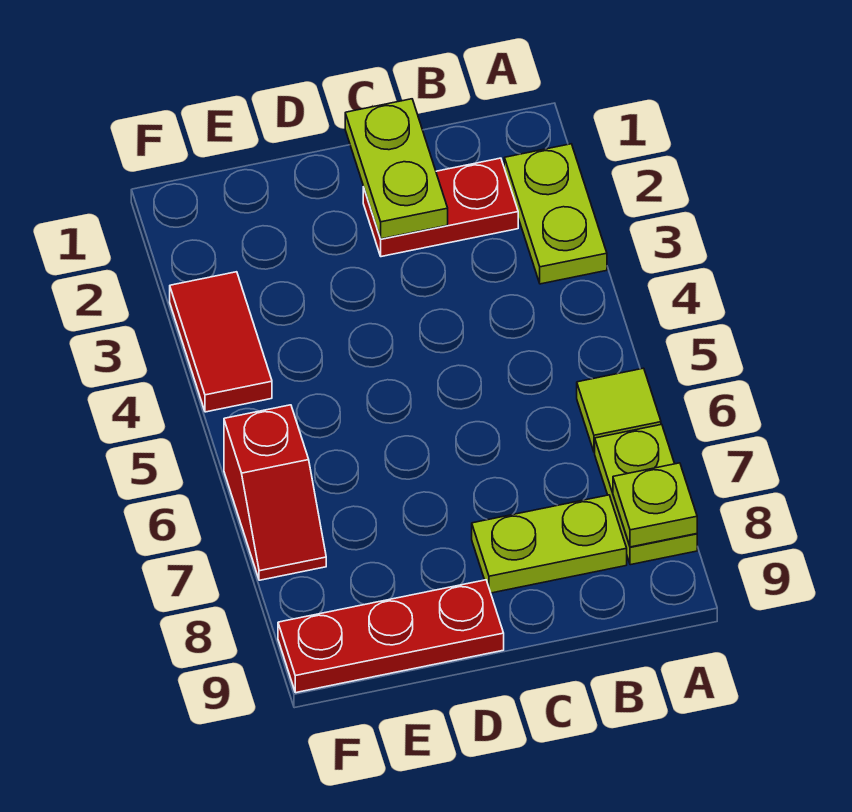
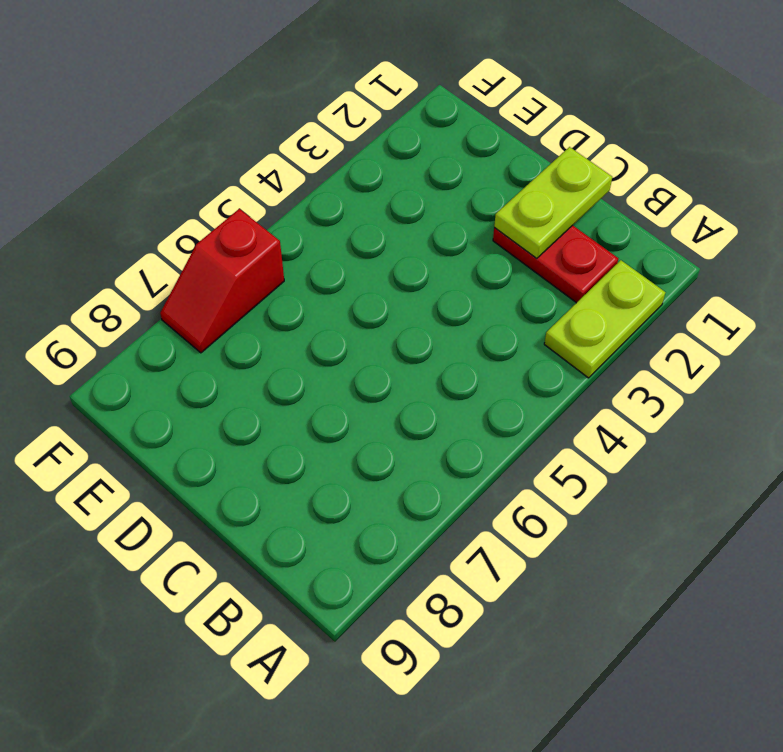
none -> lime tile A6 level 1
none -> lime plate A7:A8 level 1

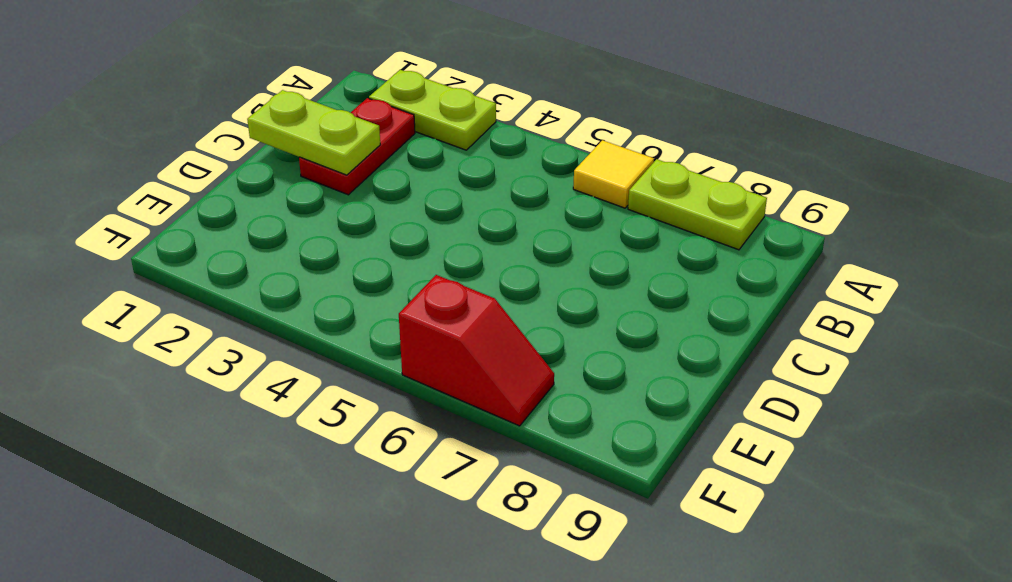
yellow tile A6 level 1 -> lime tile A6 level 1
none -> lime plate B8:C8 level 1
none -> red plate D9:F9 level 1

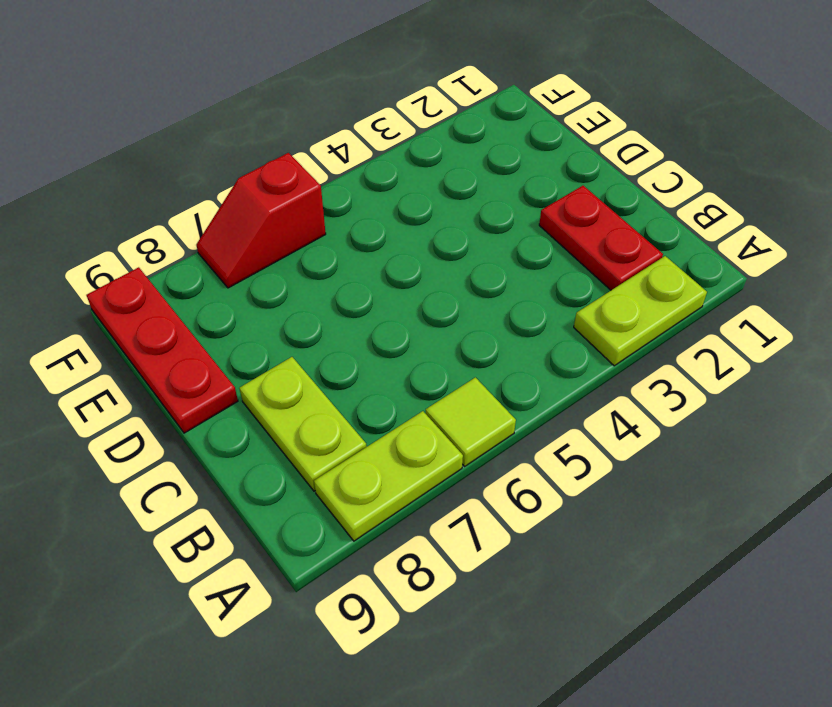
none -> red tile F3:F4 level 1
none -> lime plate A8 level 2

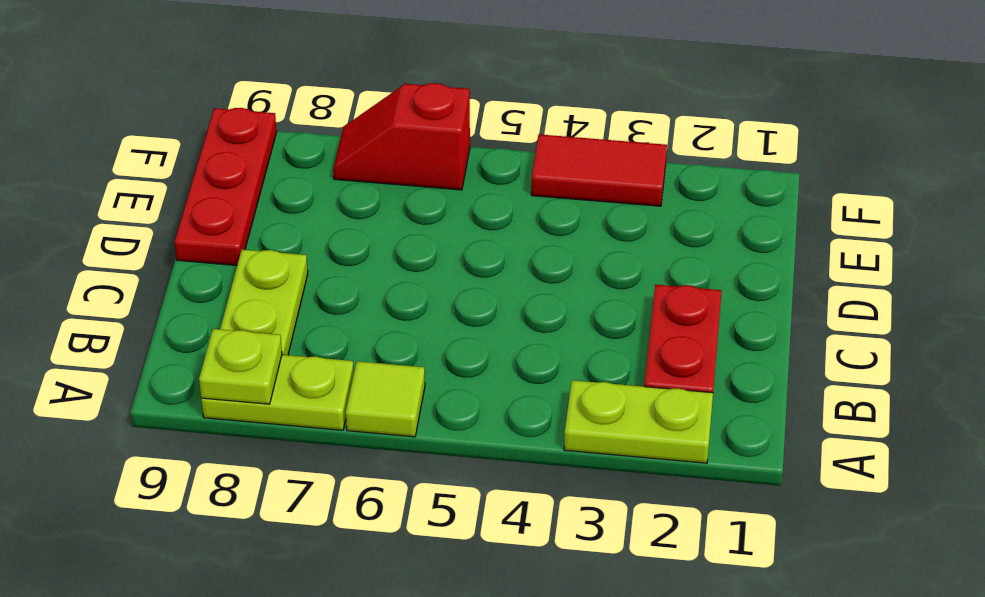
none -> lime plate C1:C2 level 2

